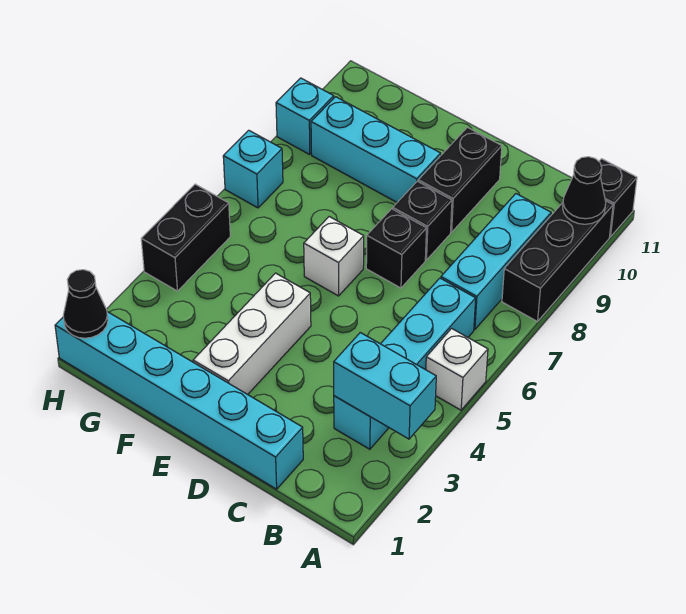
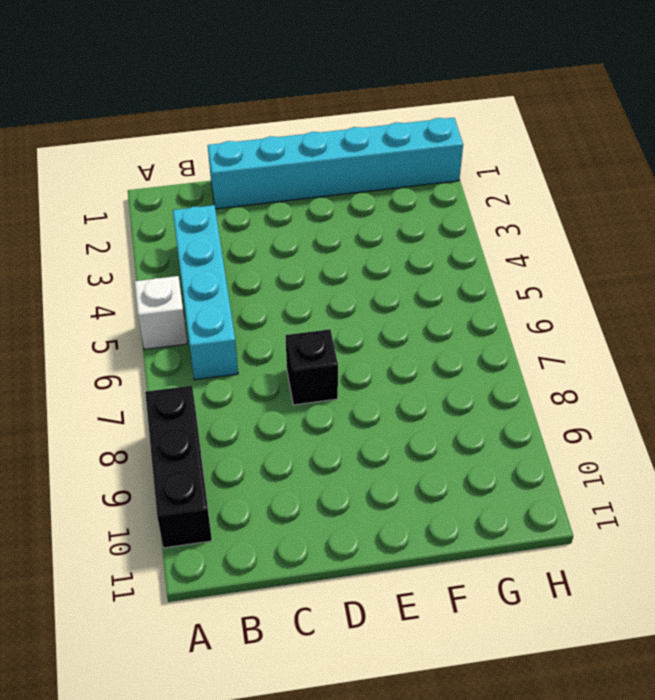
none -> black brick A11 level 1
none -> cyan brick B7:B9 level 1
none -> black brick D8 level 1

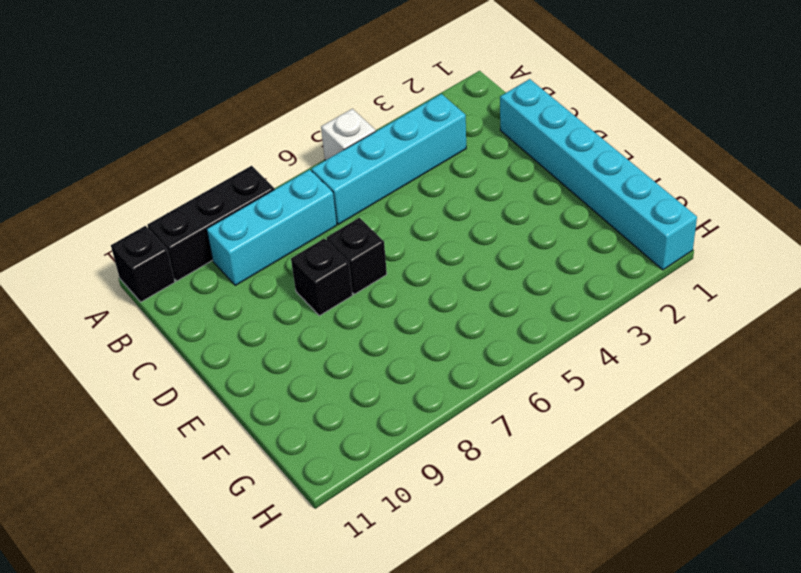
none -> black brick D9:D10 level 1
none -> white brick E2:E4 level 1
none -> white brick E6 level 1

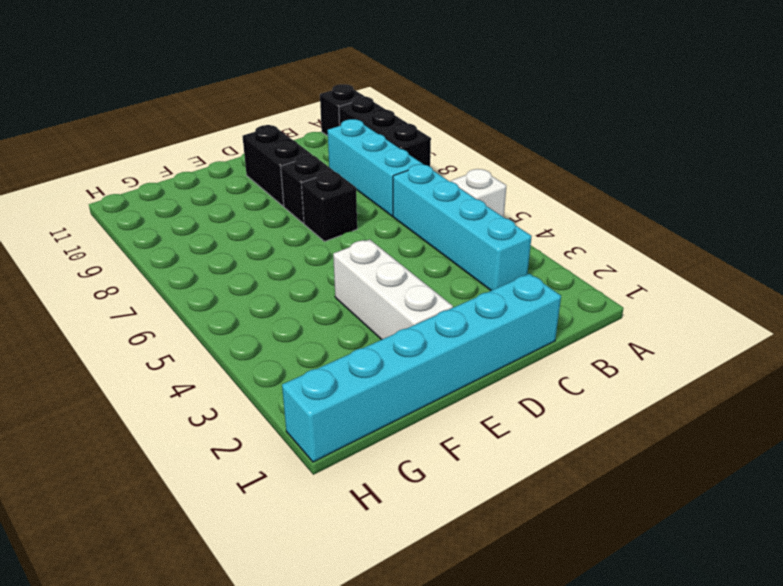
none -> white brick E6 level 1
none -> cyan brick E9:G9 level 1
none -> black brick H4:H5 level 1

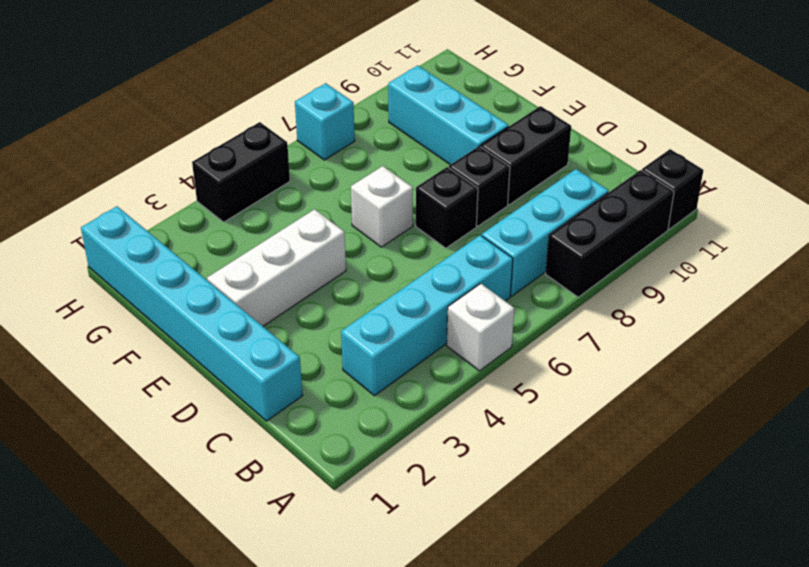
none -> cyan brick H9 level 1
none -> cyan brick A3:B3 level 2
none -> black cone A10 level 2

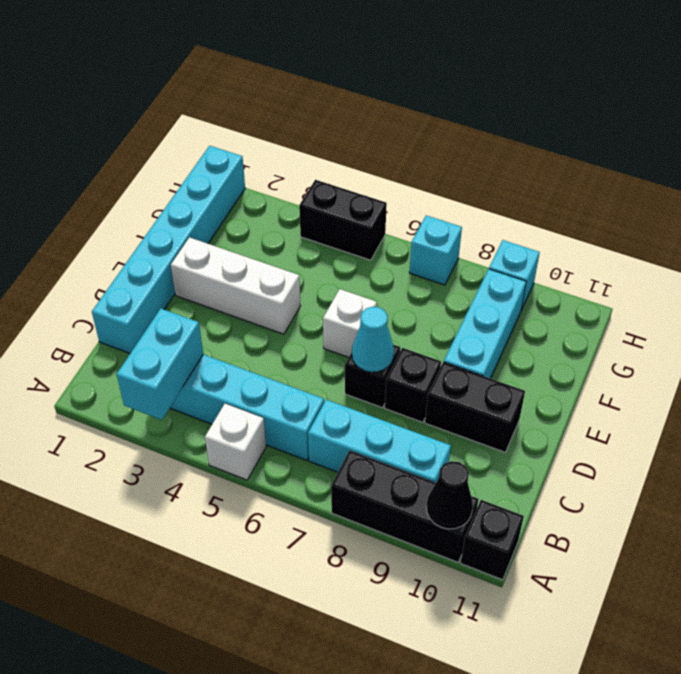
cyan cone D7 level 2 -> none
none -> black cone H1 level 2

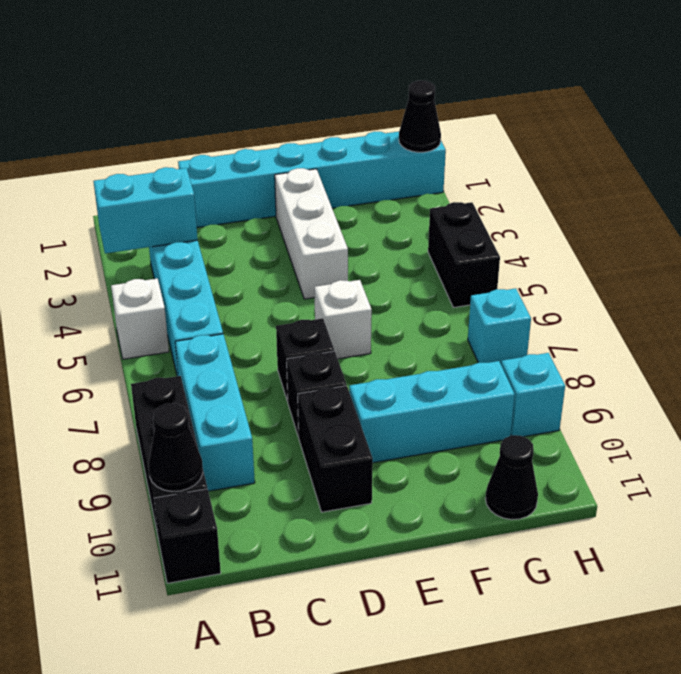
black cone G11 level 1 -> none

